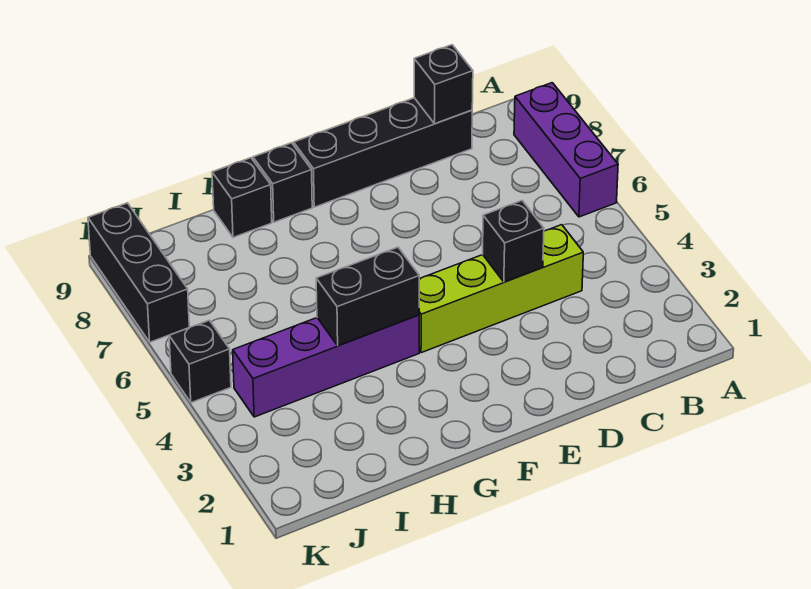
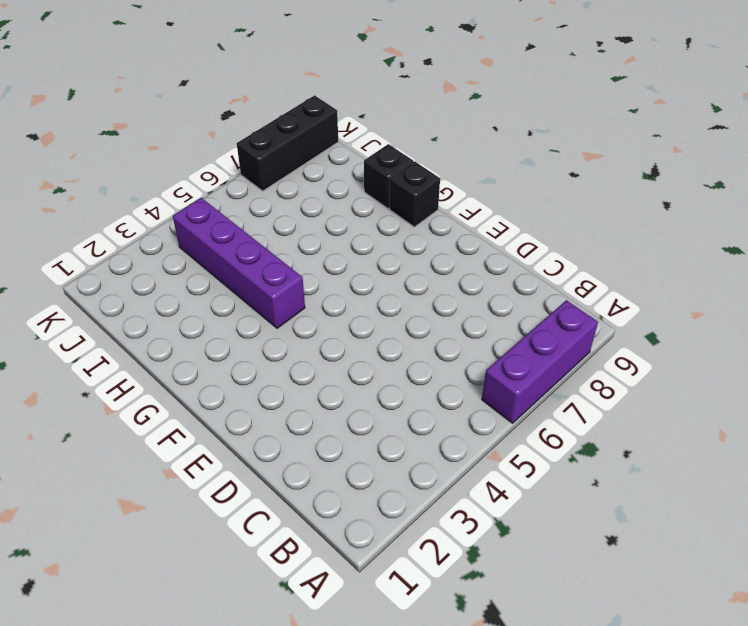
none -> lime brick C4:F4 level 1
none -> black brick C9:F9 level 1

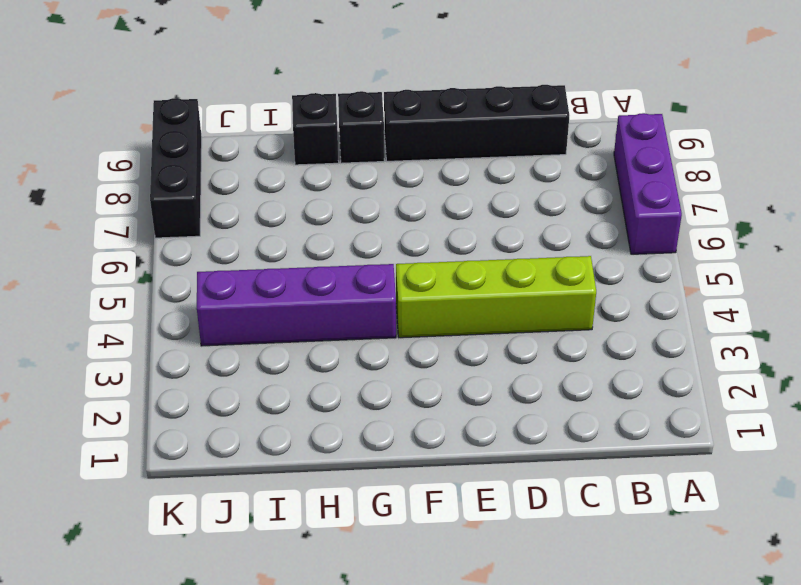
none -> black brick K5 level 1
none -> black brick C9 level 2

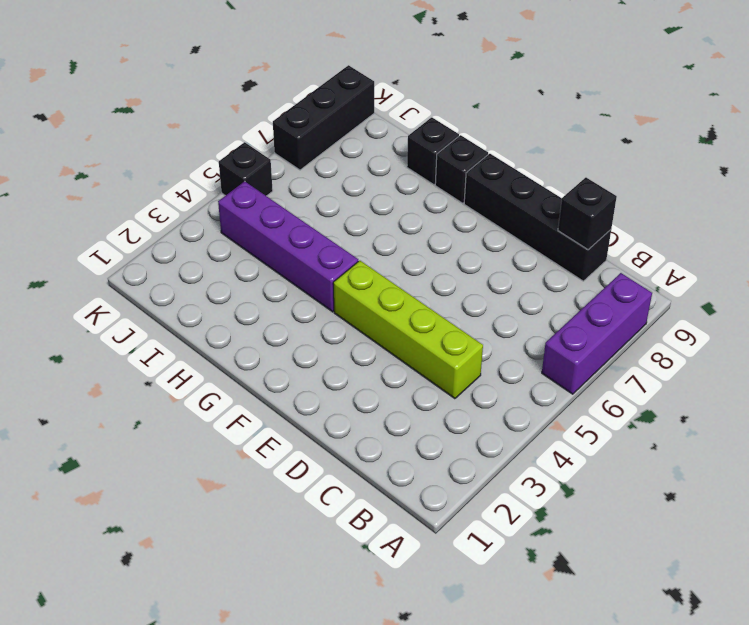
none -> black brick D4 level 2
none -> black brick G4:H4 level 2

